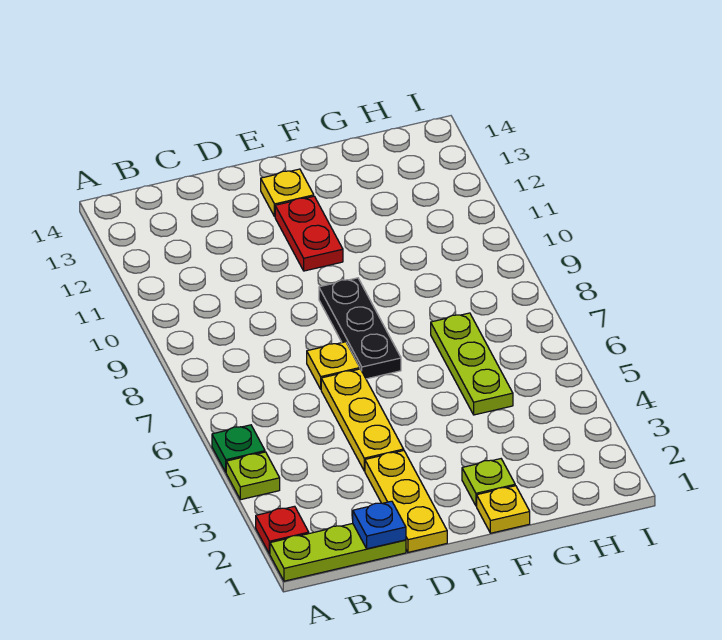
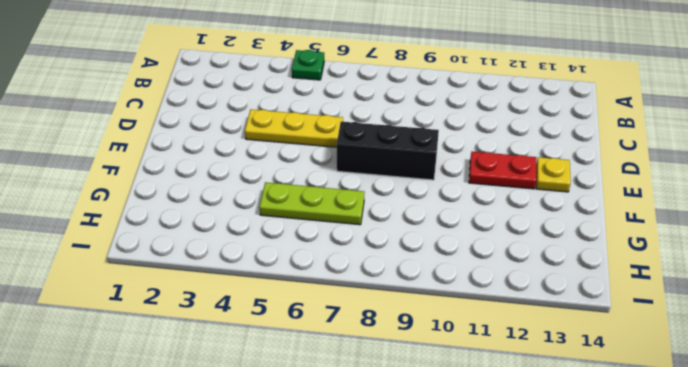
black brick E7:E9 level 1 -> black plate E7:E9 level 1
none -> lime plate A1:C1 level 1
none -> red plate A2 level 1
none -> lime plate A4 level 1

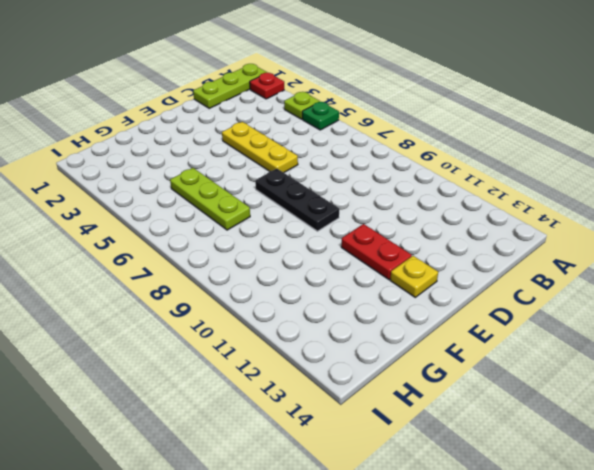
none -> yellow plate D1:D3 level 1
none -> yellow plate D7 level 1
none -> yellow plate F1 level 1

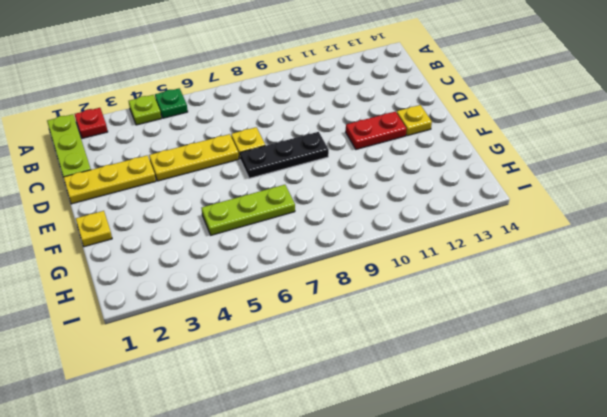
none -> lime plate F2 level 1
none -> blue plate C1 level 2

